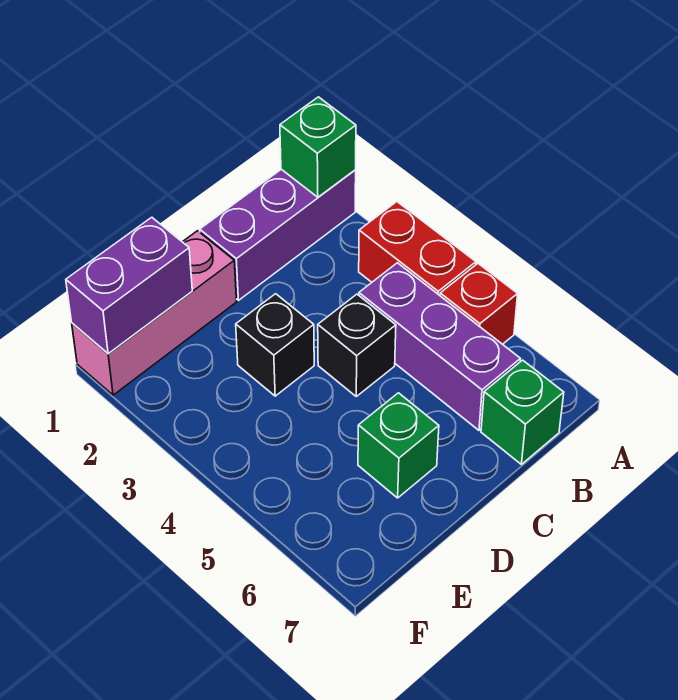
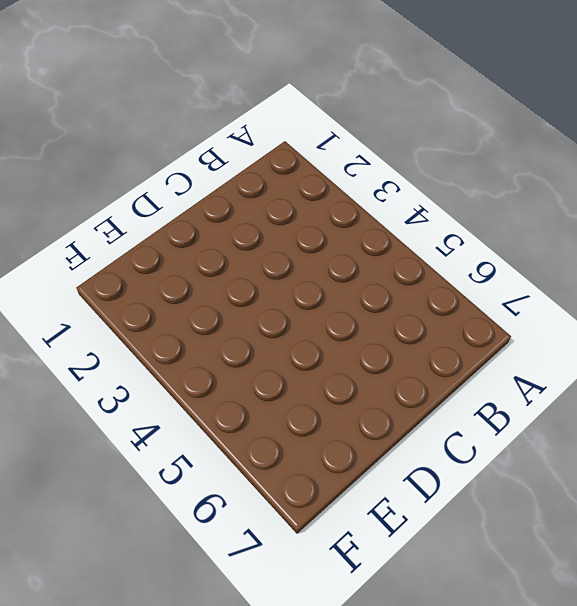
none -> purple brick A1:C1 level 1
none -> red brick A3:A4 level 1

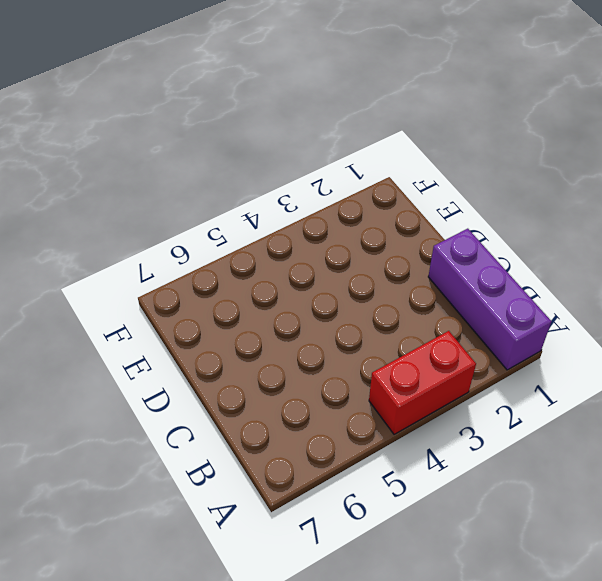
none -> red brick A5 level 1
none -> purple brick B4:B6 level 1

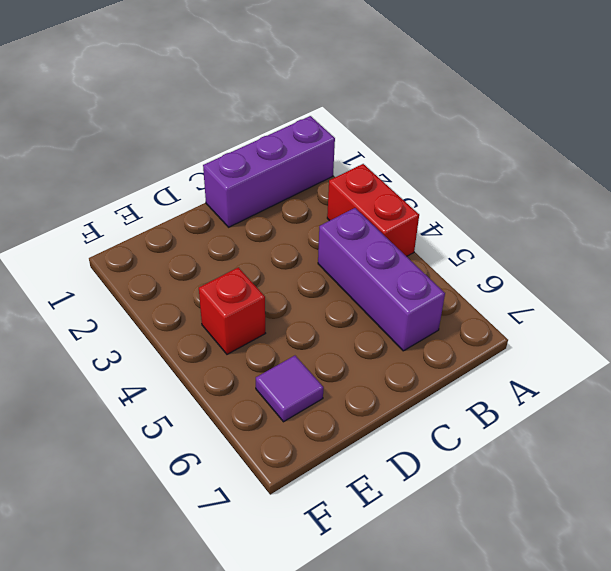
red brick E4 level 1 -> red brick A5 level 1
purple tile E6 level 1 -> none
none -> green brick B7 level 1
none -> black brick C4 level 1

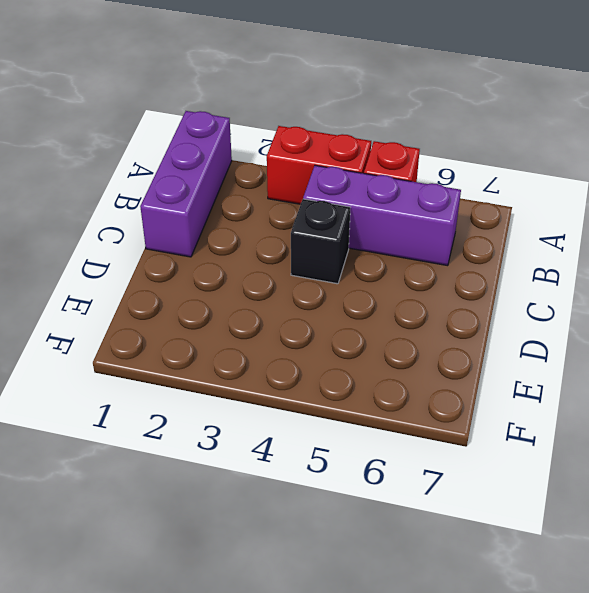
none -> green brick B7 level 1
none -> pink brick D1:F1 level 1

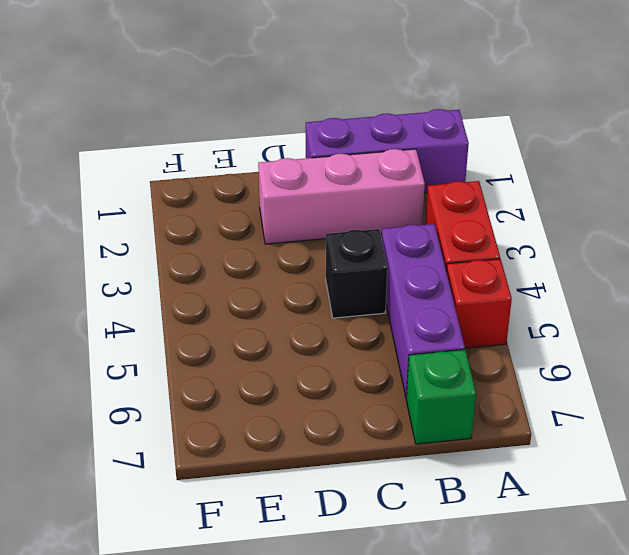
pink brick B2:D2 level 1 -> pink brick D1:F1 level 1
none -> black brick D3 level 1
none -> green brick D6 level 1

